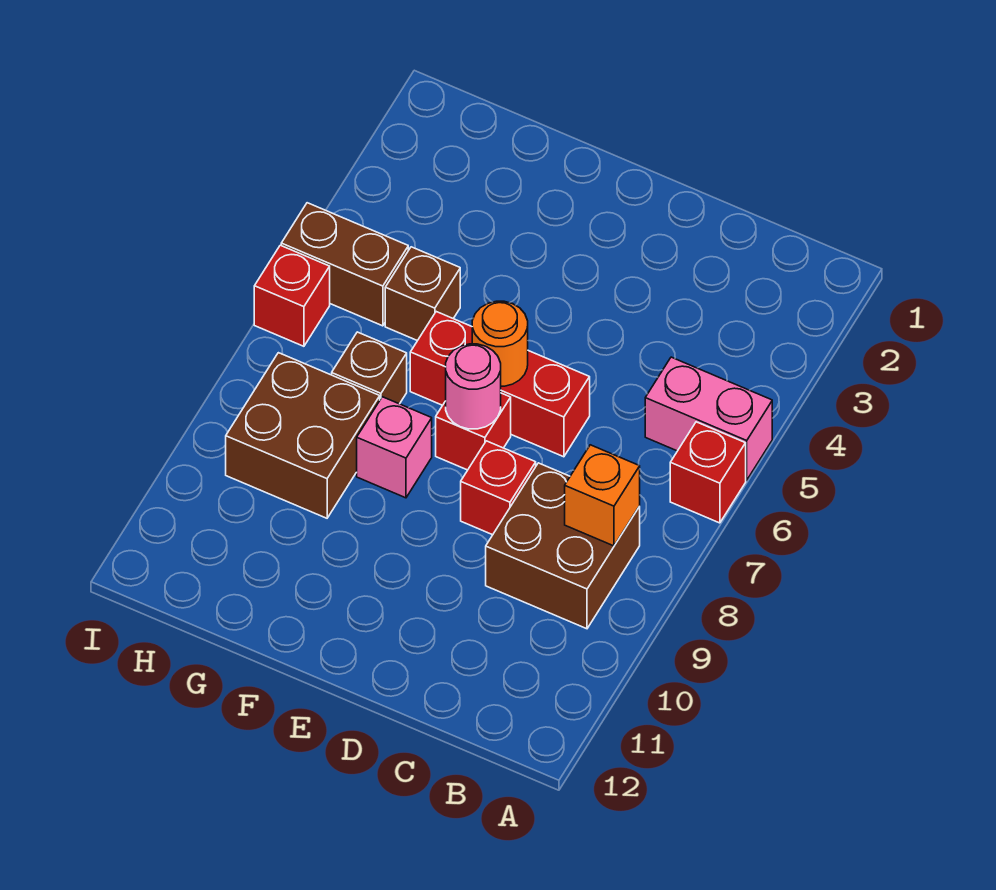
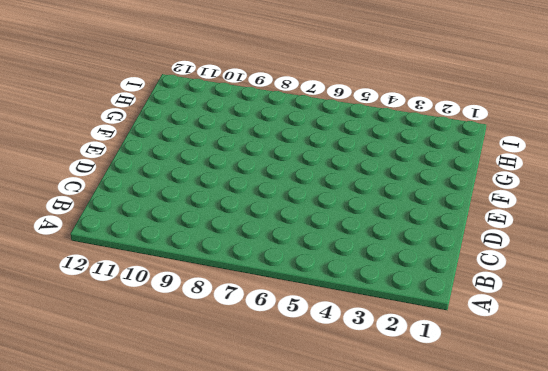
none -> pink brick A5:B5 level 1
none -> red brick A6 level 1
none -> brown brick B8:C9 level 1

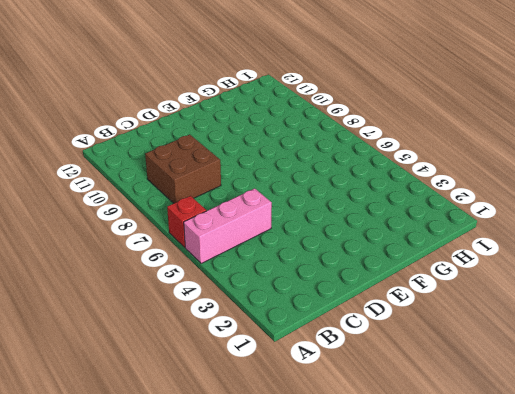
pink brick A5:C5 level 1 -> pink brick A5:B5 level 1
none -> red brick D6:F6 level 1
none -> red brick D8 level 1
none -> red brick E7 level 1

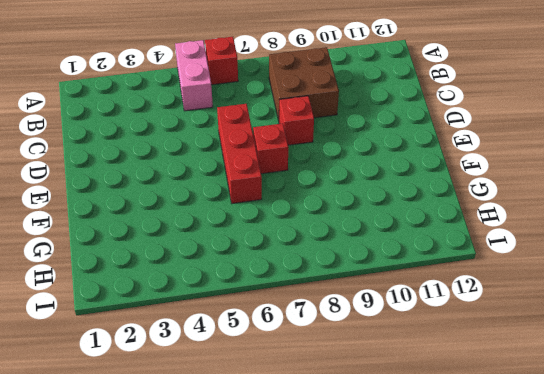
none -> pink brick F8 level 1
none -> brown brick G5 level 1
none -> brown brick G7 level 1

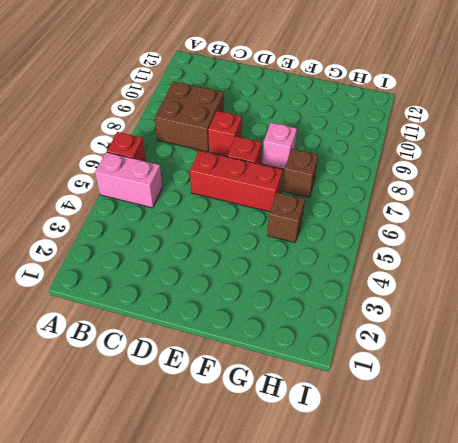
none -> brown brick G8:H9 level 1
none -> brown brick H5:I5 level 1
none -> red brick I6 level 1

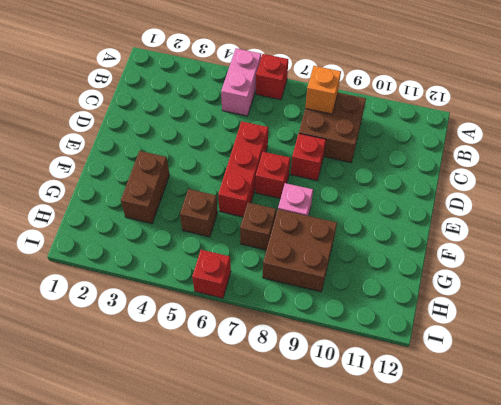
brown brick F3:G3 level 1 -> brown brick H5:I5 level 1
none -> orange round brick E6 level 2
none -> pink round brick E7 level 2

